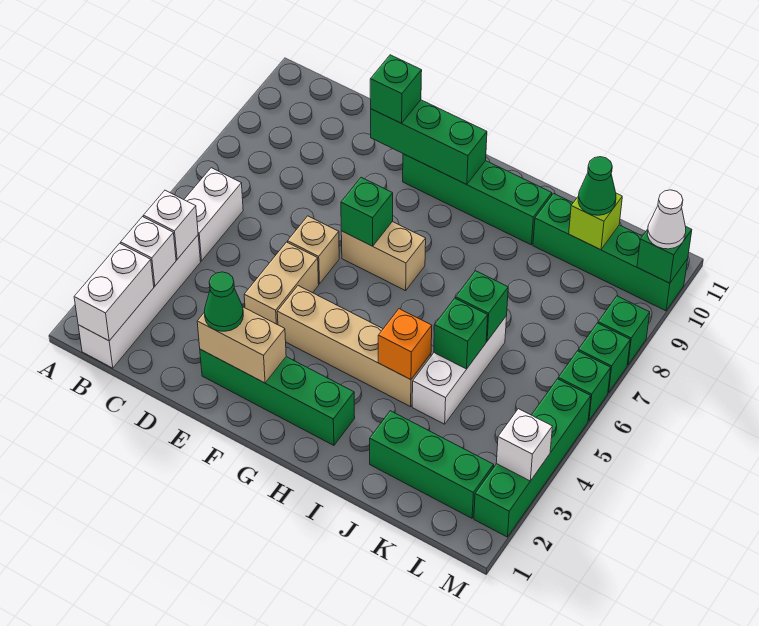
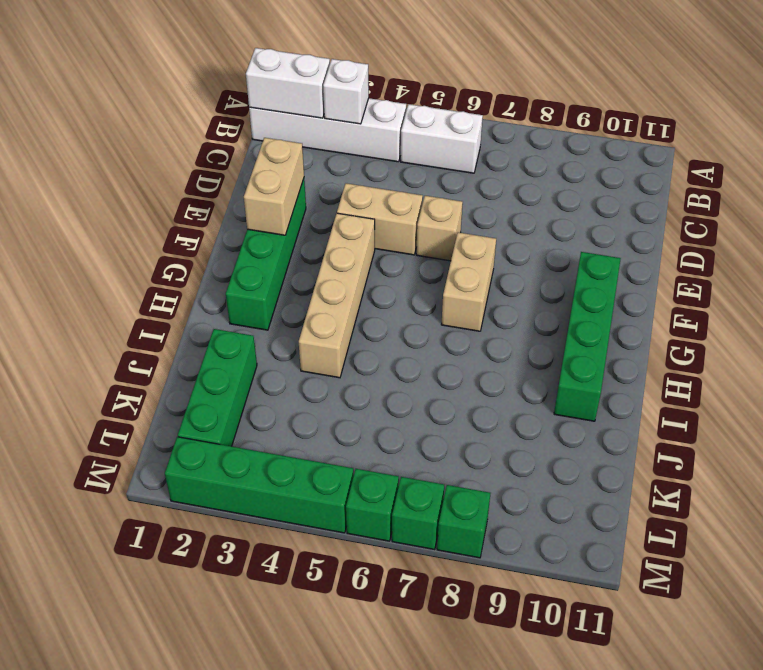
none -> white brick J4:J6 level 1
none -> green brick J10:M10 level 1
none -> white brick B4 level 2
none -> green brick E10:G10 level 2

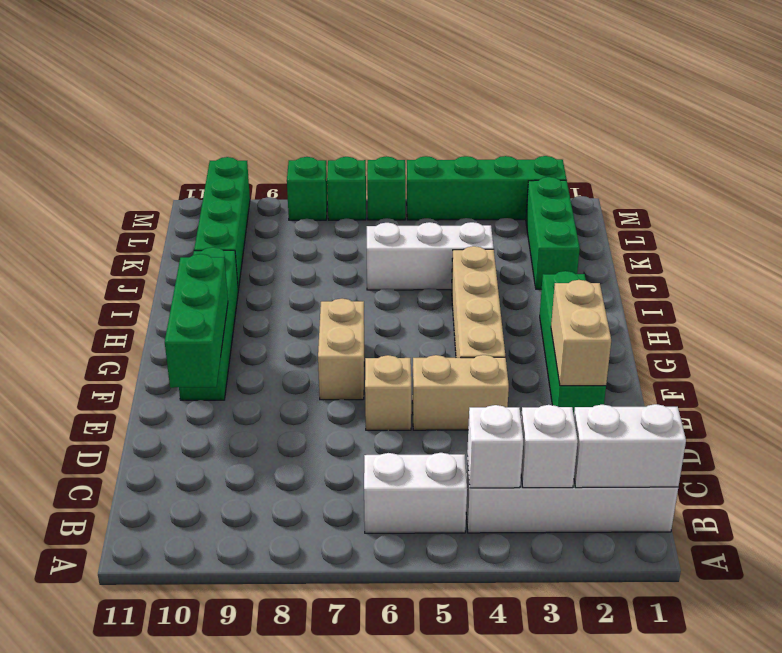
none -> green brick F7 level 2
none -> orange brick I4 level 2
none -> green brick J5 level 2
none -> green brick J6 level 2

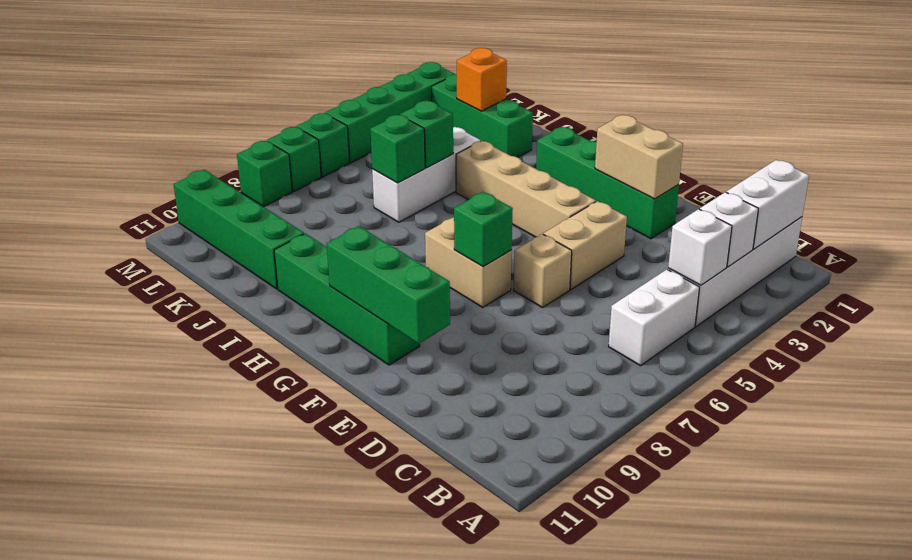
orange brick K2 level 2 -> orange brick I4 level 2
none -> lime brick K10 level 2
none -> white brick M3 level 2
none -> green brick M10 level 2
none -> green cone E2 level 3

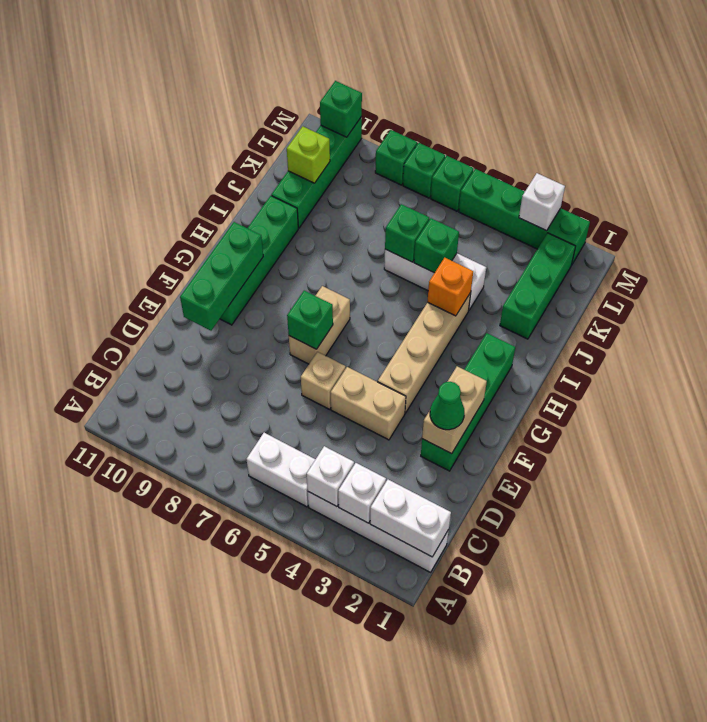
none -> green brick E10 level 3
none -> green cone K10 level 3
none -> white cone M10 level 3

